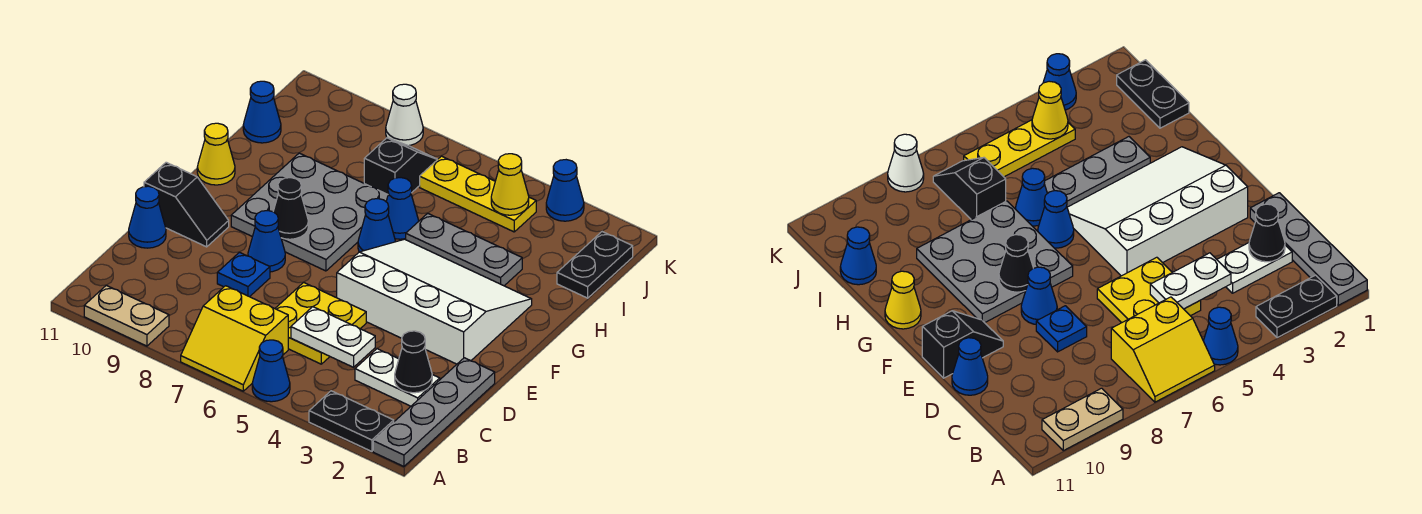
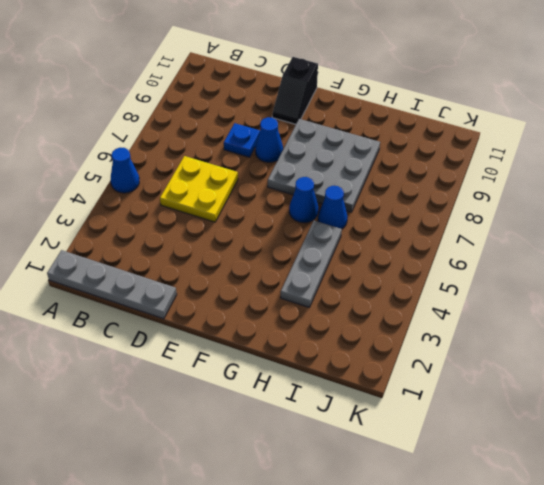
none -> black plate A2:A3 level 1
none -> yellow slope A6:B7 level 1 top B
none -> tan plate A9:A10 level 1

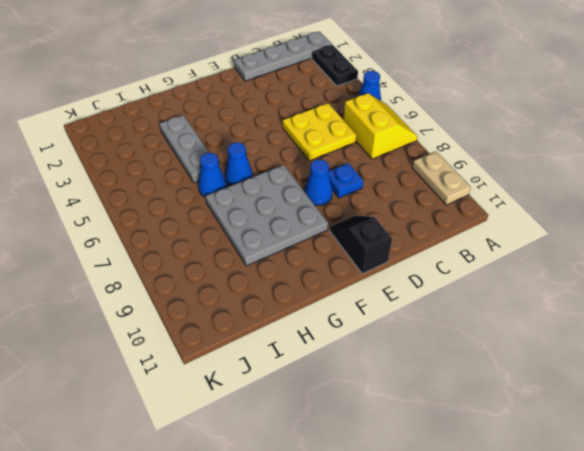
none -> white plate C2:C3 level 1
none -> blue cone D11 level 1
none -> white slope E2:G5 level 1 top E

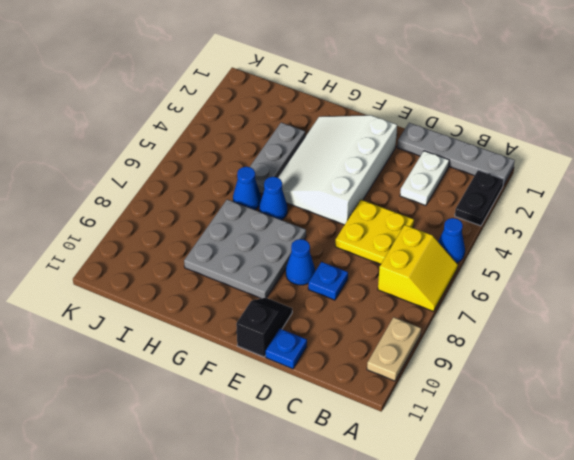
blue plate D11 level 1 -> blue cone D11 level 1
none -> yellow cone G11 level 1
none -> black plate I1:J1 level 1
none -> black slope I7:J7 level 1 top I

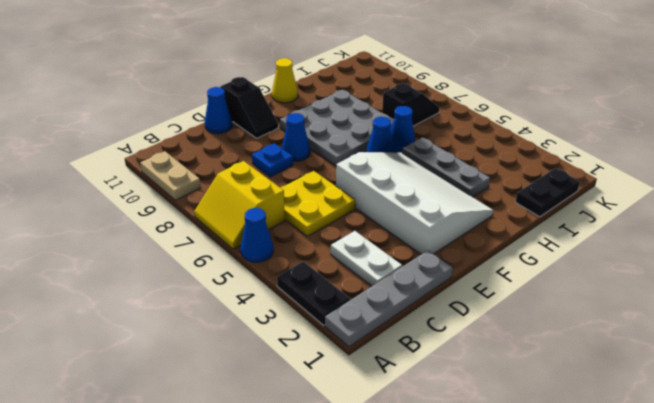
none -> blue cone I11 level 1
none -> yellow plate J4:J6 level 1
none -> blue cone K3 level 1

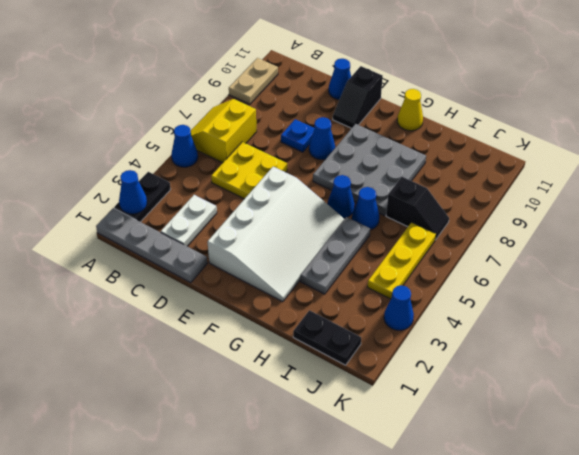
blue cone A2 level 2 -> blue cone I11 level 1
none -> white cone K8 level 1
none -> black cone C2 level 2
none -> white plate C4:C5 level 2

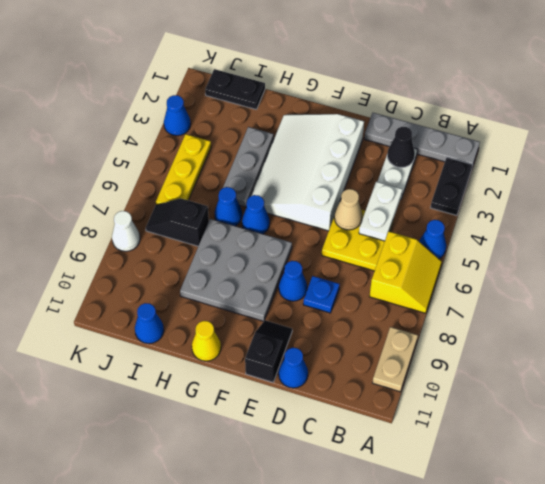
tan cone D5 level 2 -> none
none -> black cone F8 level 2
none -> yellow cone J4 level 2

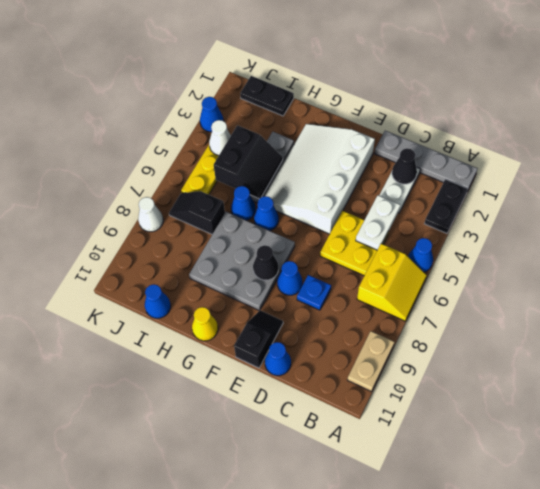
black slope H4:I5 level 2 top I -> none
white cone J4 level 2 -> yellow cone J4 level 2

